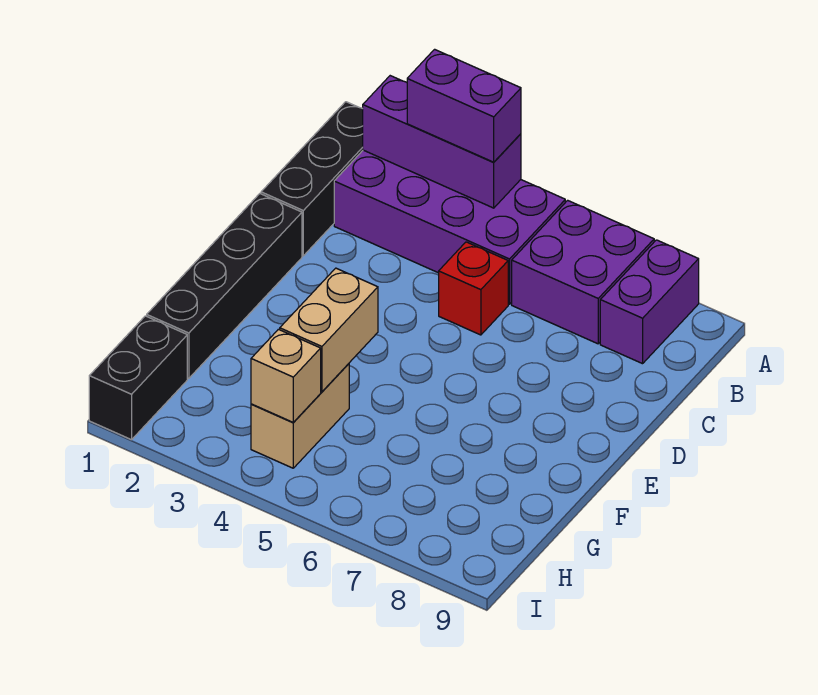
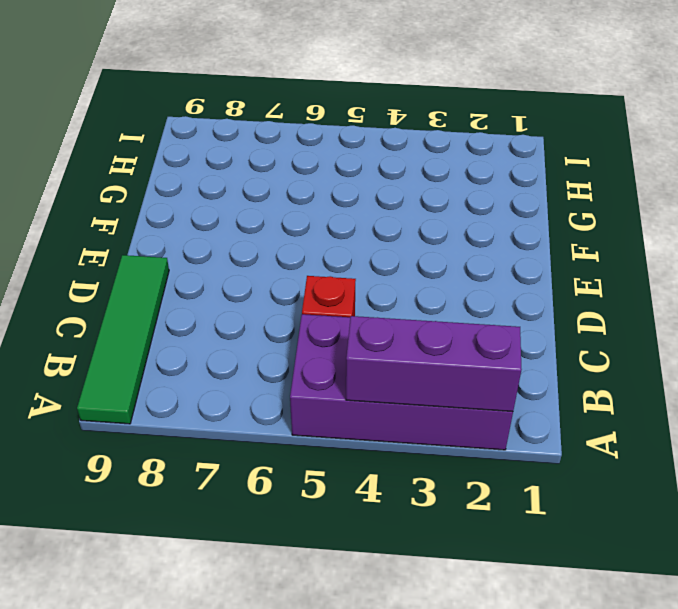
green tile A9:D9 level 1 -> none
none -> black brick A1:C1 level 1
none -> purple brick A6:B7 level 1
none -> purple brick A8:B8 level 1

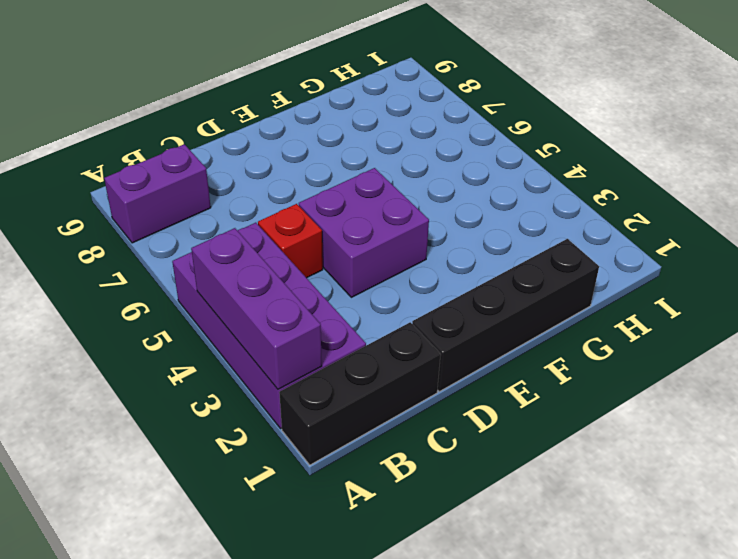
purple brick D4:E5 level 1 -> purple brick A6:B7 level 1
none -> tan brick G4:H4 level 1
none -> black brick H1:I1 level 1
none -> tan brick F4:G4 level 2

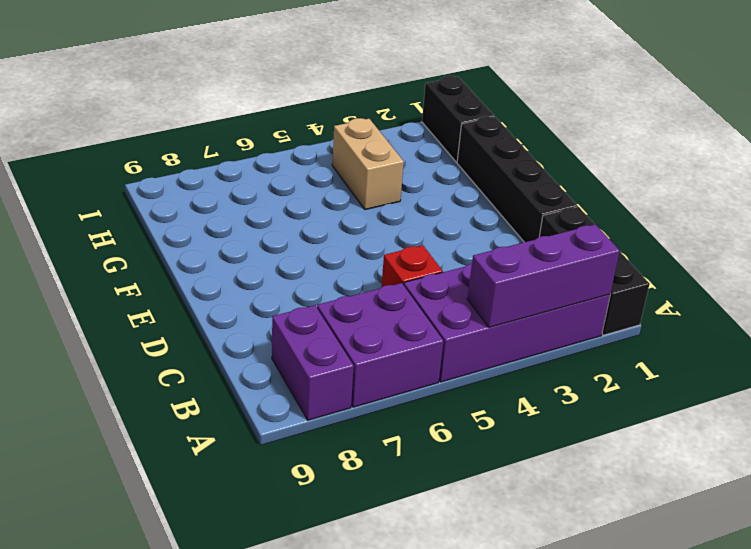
none -> tan brick F4:G4 level 2
none -> tan brick H4 level 2
none -> purple brick A3:A4 level 3

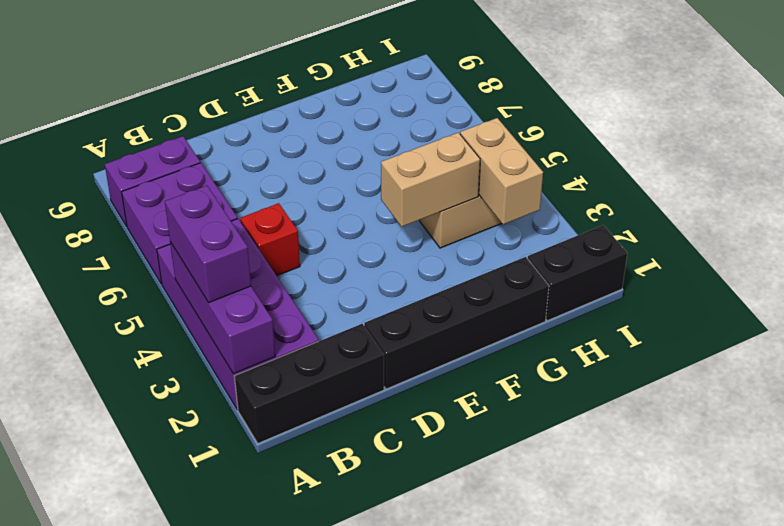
tan brick H3:H4 level 2 -> tan brick H4 level 2

